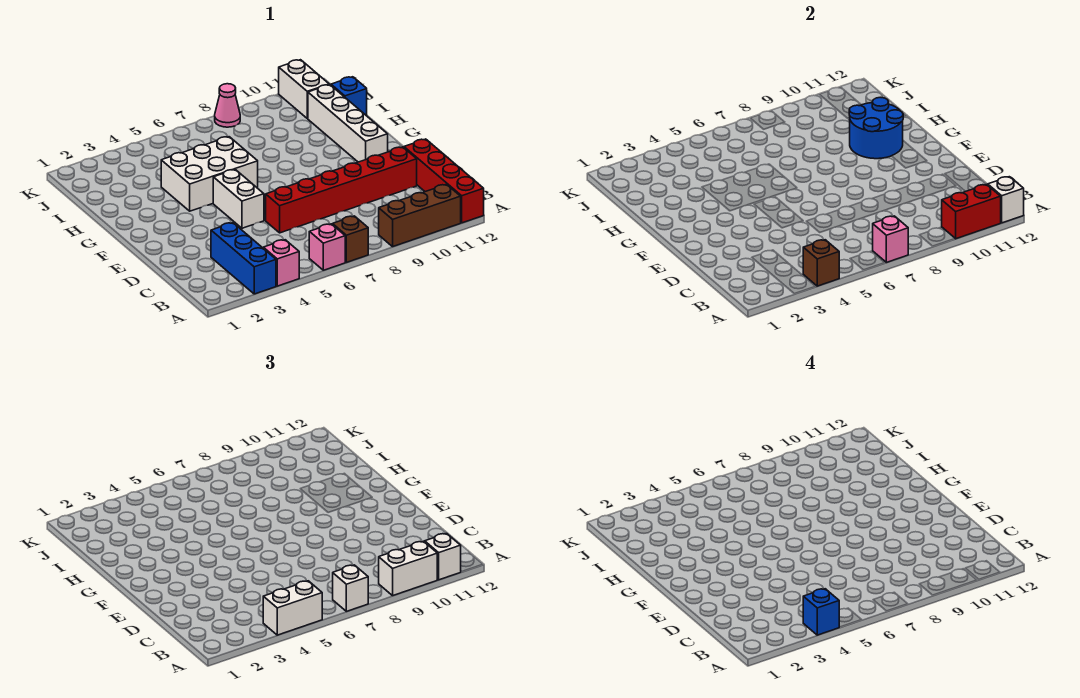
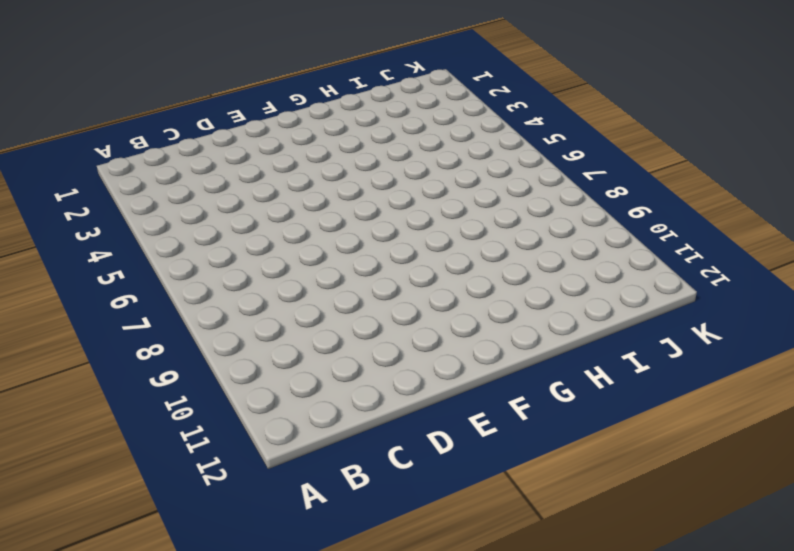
none -> blue brick A3:C3 level 1
none -> pink brick A4 level 1
none -> pink brick A6 level 1

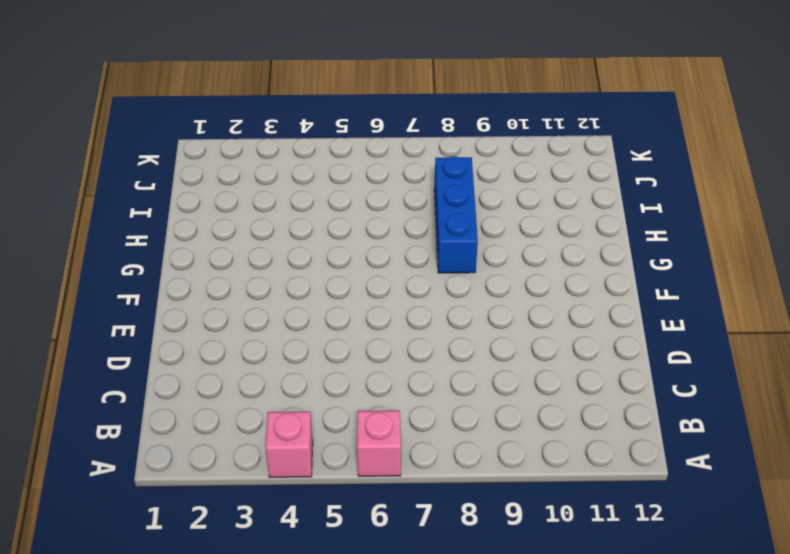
blue brick G8:I8 level 1 -> blue brick A3:C3 level 1
none -> brown brick A7 level 1
none -> brown brick A9:A11 level 1
none -> red brick A12:D12 level 1

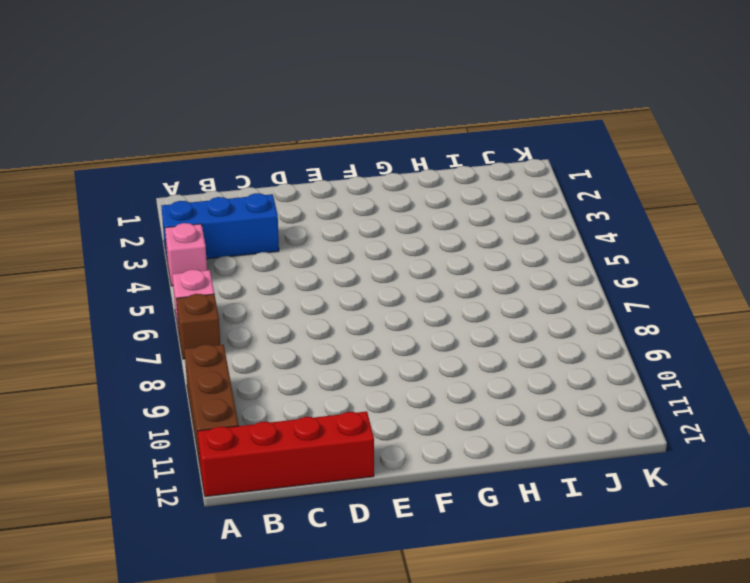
none -> red brick D6:D11 level 1
none -> white brick E5:F5 level 1
none -> white brick F11:I11 level 1

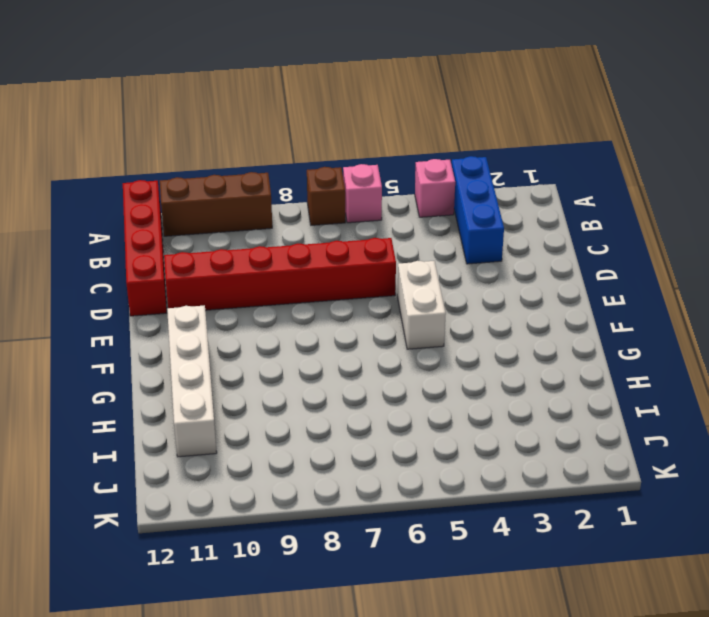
none -> white brick G4:H6 level 1
none -> blue brick I12 level 1
none -> white brick J11:K11 level 1

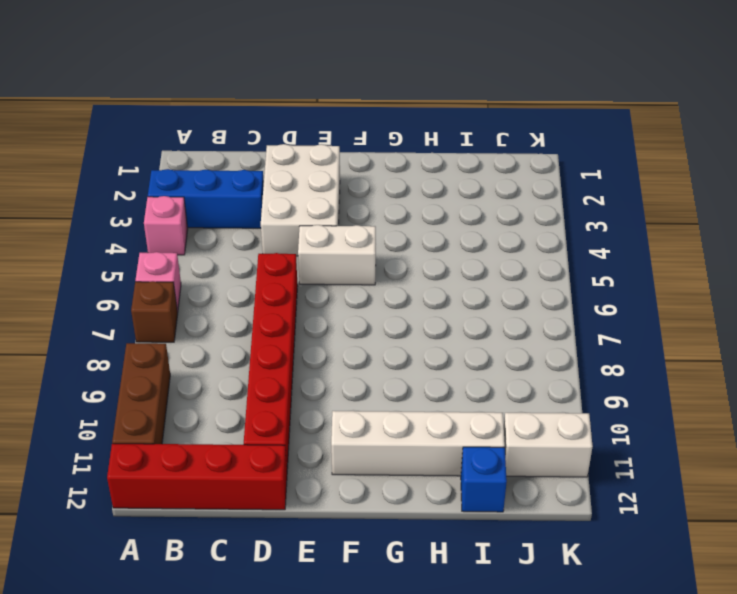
white brick D2:E4 level 1 -> white brick G4:H6 level 1
none -> pink cone K8 level 1
none -> brown brick A4 level 2
none -> pink brick A7 level 2

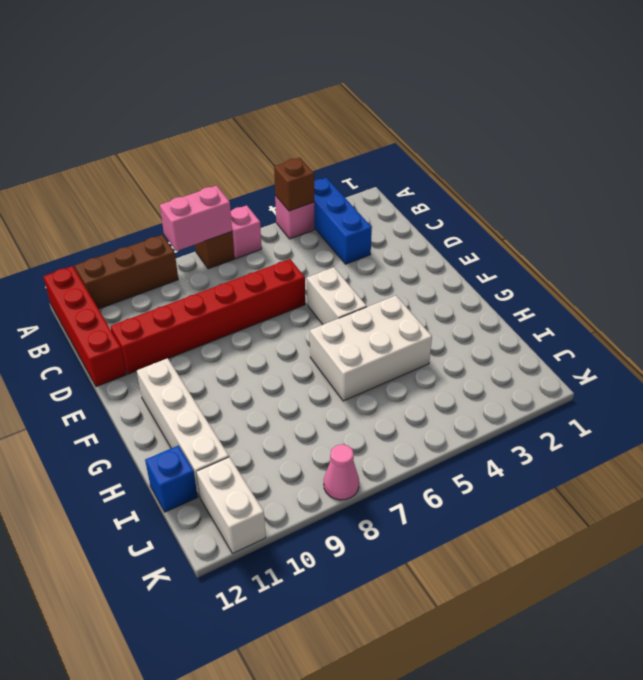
pink brick A7:A8 level 2 -> pink brick A7 level 2
none -> red brick A10:A11 level 2
none -> white brick A12 level 2
none -> blue round brick G10:H11 level 2

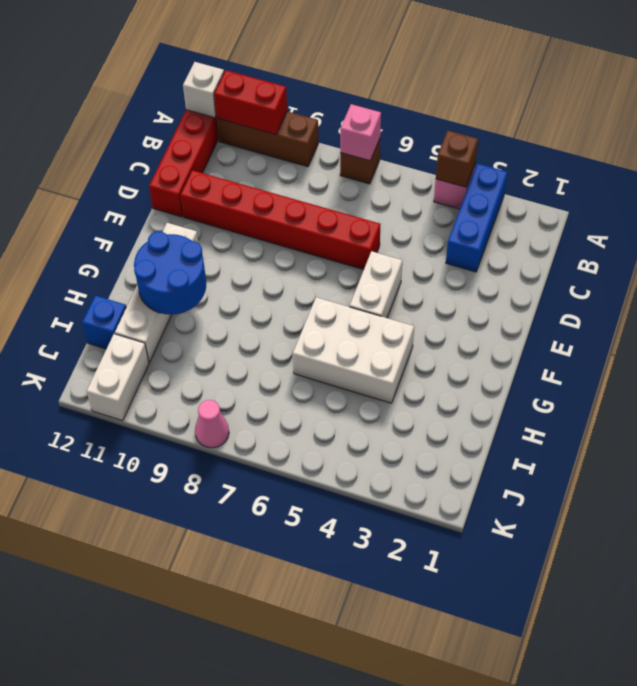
none -> pink brick A6 level 1
none -> white brick A4:A5 level 3
none -> white brick A7 level 3

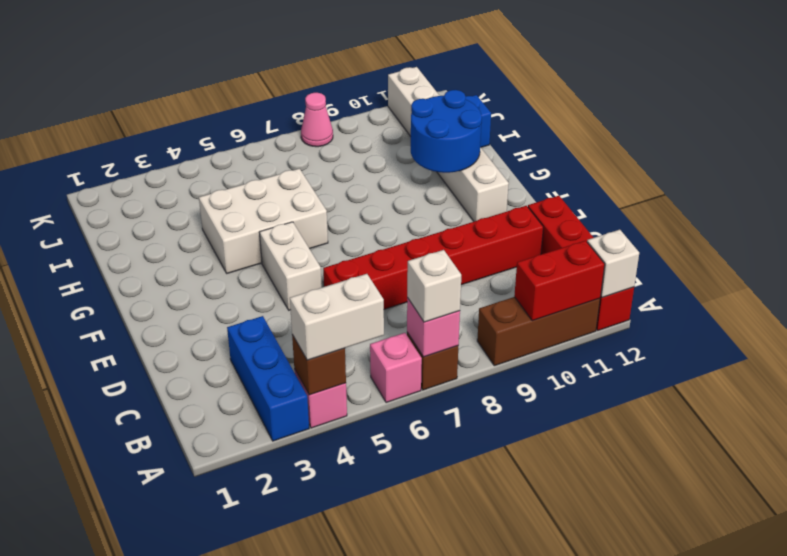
none -> white brick A9:A10 level 3
none -> white brick A11 level 3
none -> blue brick A4 level 4

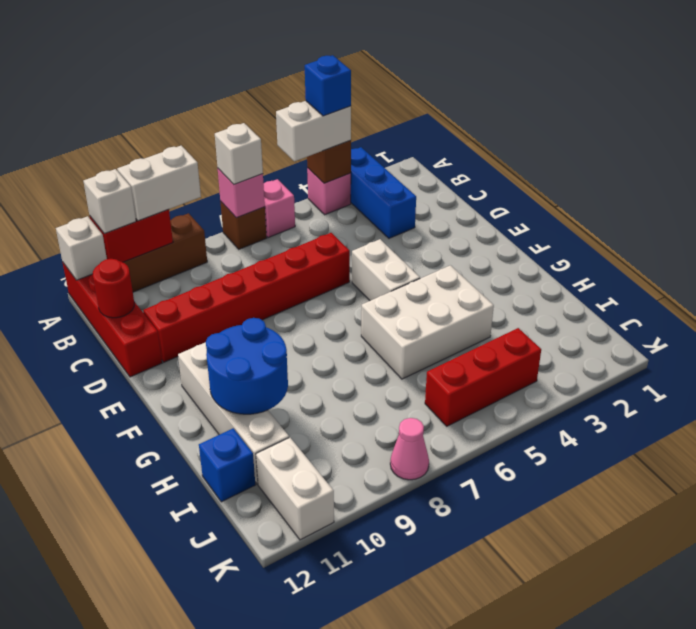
red round brick C12 level 2 -> none
red brick J4:J6 level 1 -> none

